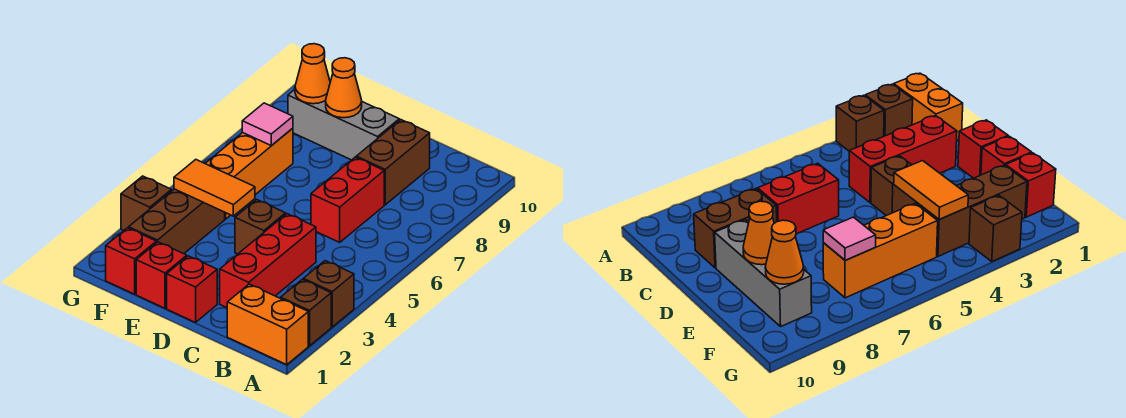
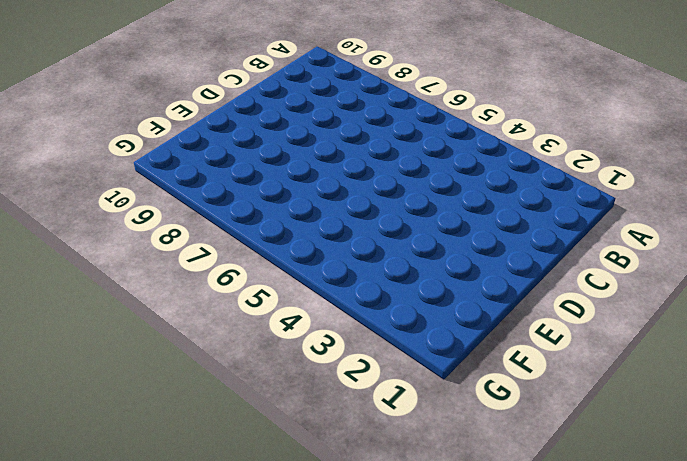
none -> orange brick A1:B1 level 1
none -> brown brick A2 level 1
none -> brown brick A3 level 1

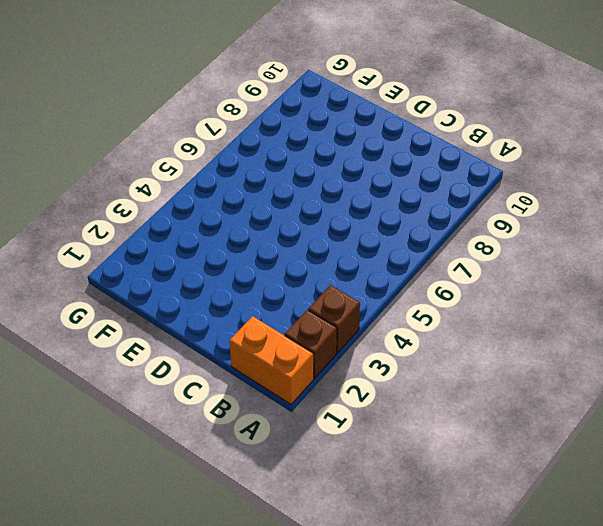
none -> red brick C2:C4 level 1
none -> red brick C6:C7 level 1
none -> brown brick C8:C9 level 1

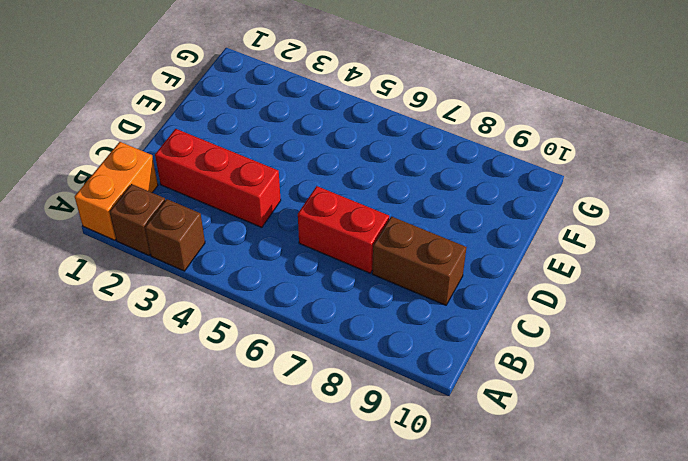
none -> red brick D1 level 1
none -> brown brick D4 level 1
none -> grey brick D9:F9 level 1

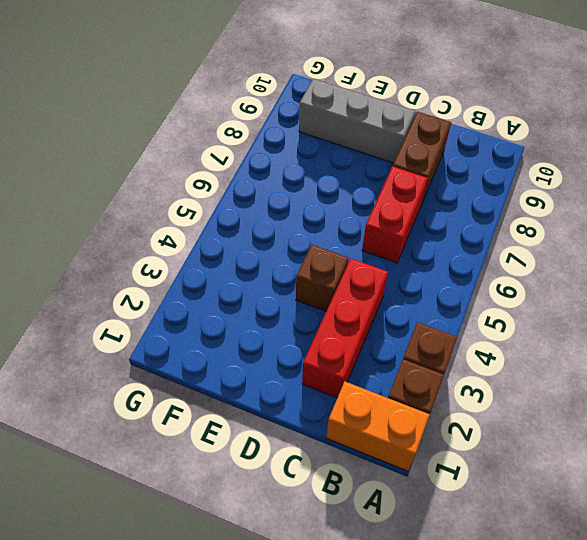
none -> red brick D1 level 1
none -> red brick E1 level 1
none -> red brick F1 level 1

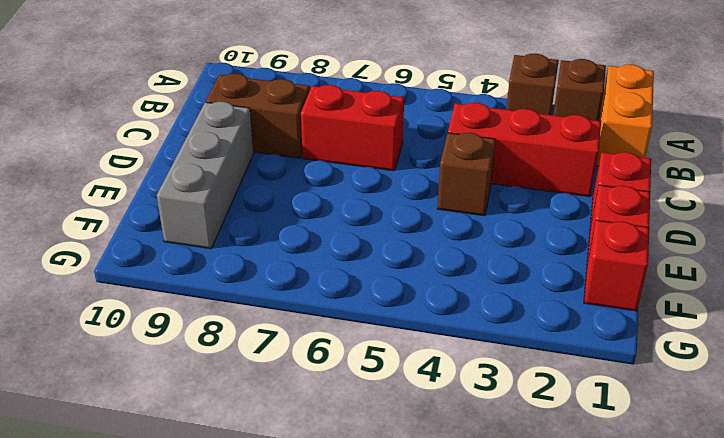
none -> brown brick F2:F4 level 1
none -> orange brick F5:F7 level 1
none -> brown brick G3 level 1

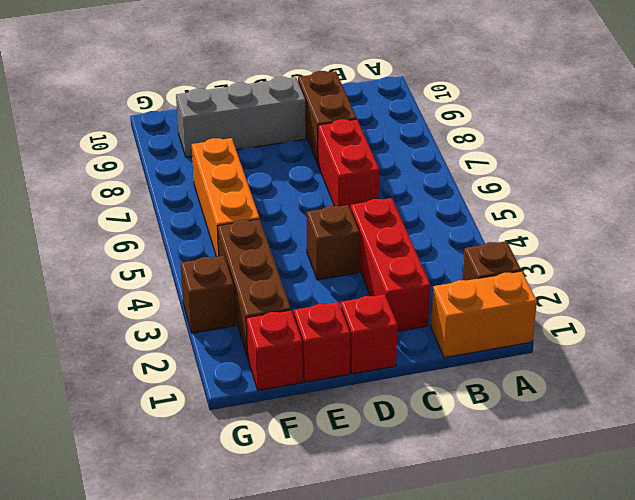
none -> brown brick A3 level 1
none -> orange tile E4:F4 level 2
none -> orange cone E9 level 2

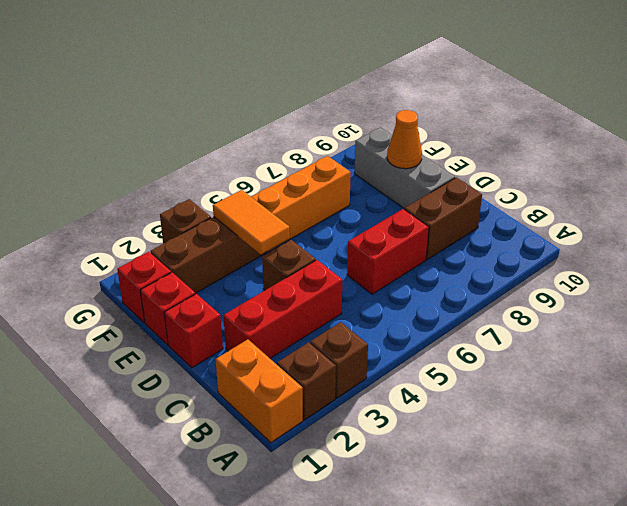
none -> pink tile F7 level 2
none -> orange cone F9 level 2

